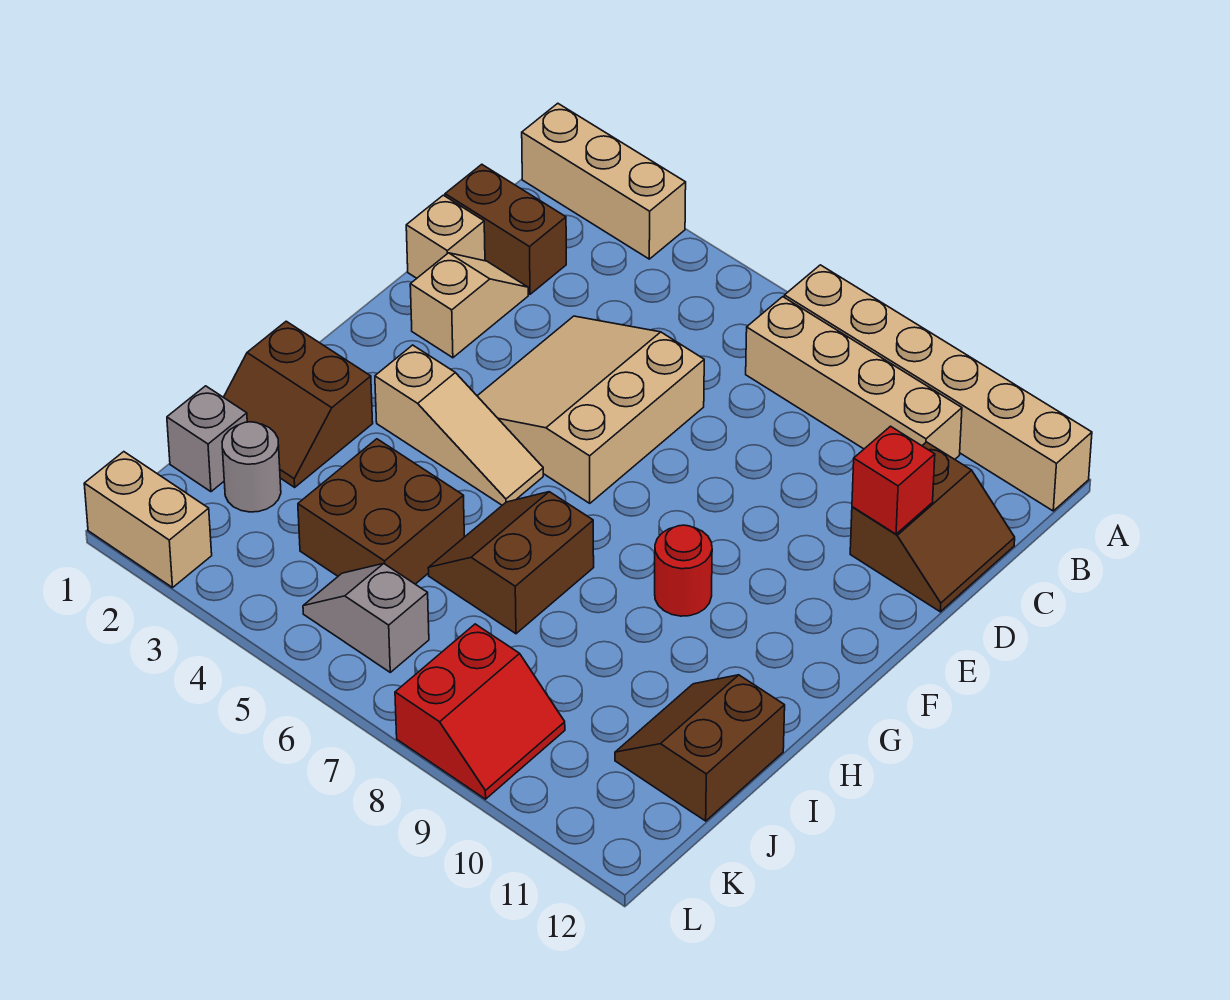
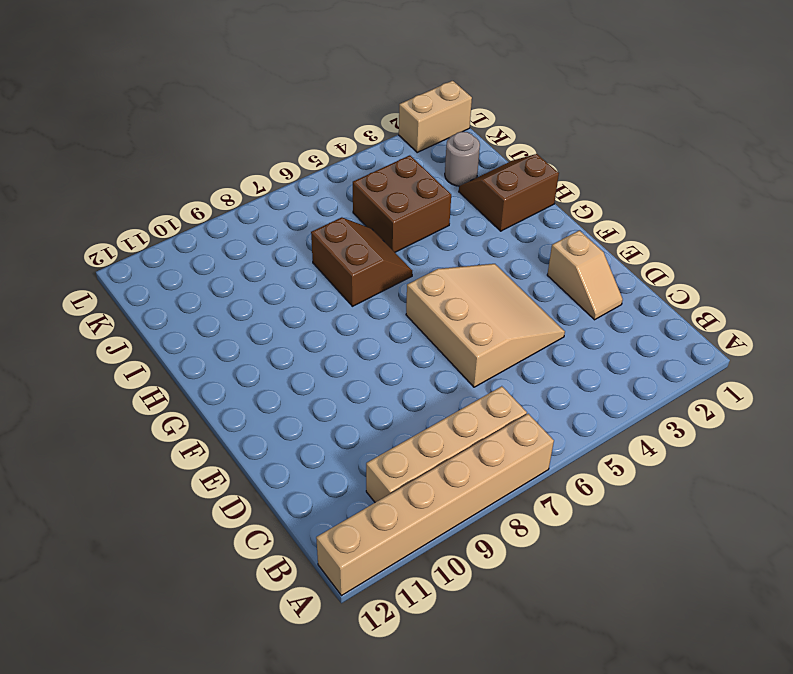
none -> tan brick A1:A3 level 1
none -> brown brick C1:C2 level 1
none -> brown slope C11:D12 level 1 top 11

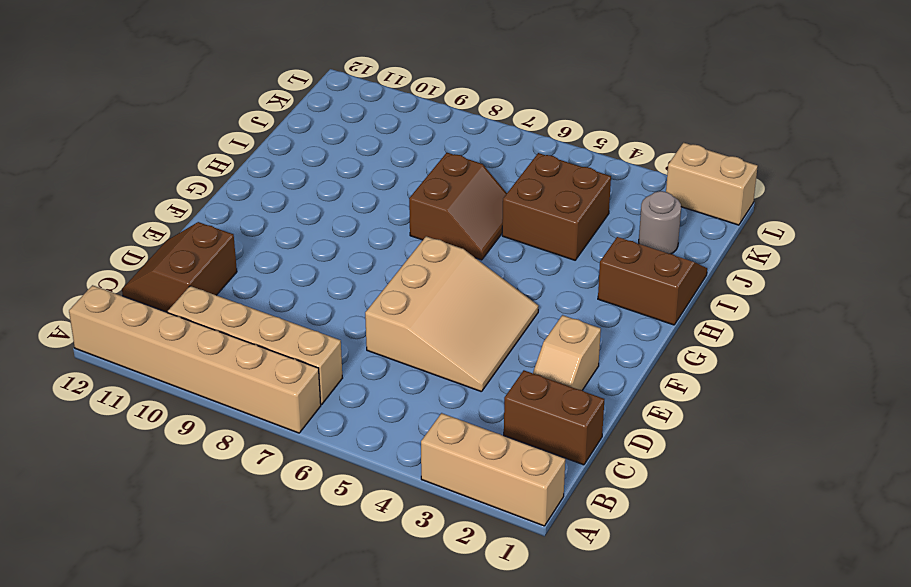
none -> tan brick D1 level 1
none -> tan slope G3:G5 level 1 top 3
none -> red round brick G9 level 1

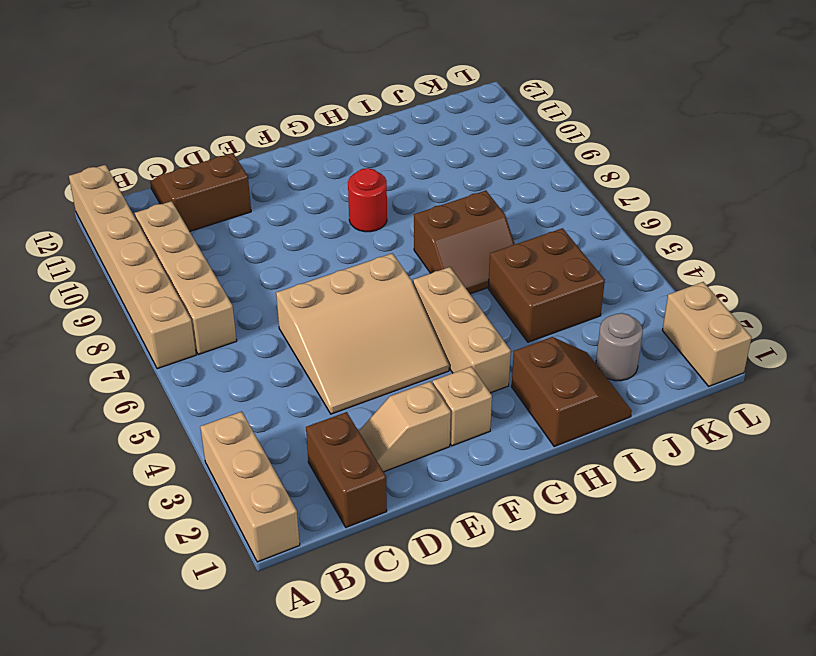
tan brick F2 level 1 -> tan brick D1 level 1
tan brick G3:G5 level 1 -> tan slope G3:G5 level 1 top 3
none -> brown slope I11:J12 level 1 top 12
none -> grey brick J1 level 1
none -> grey slope K5:K6 level 1 top 6

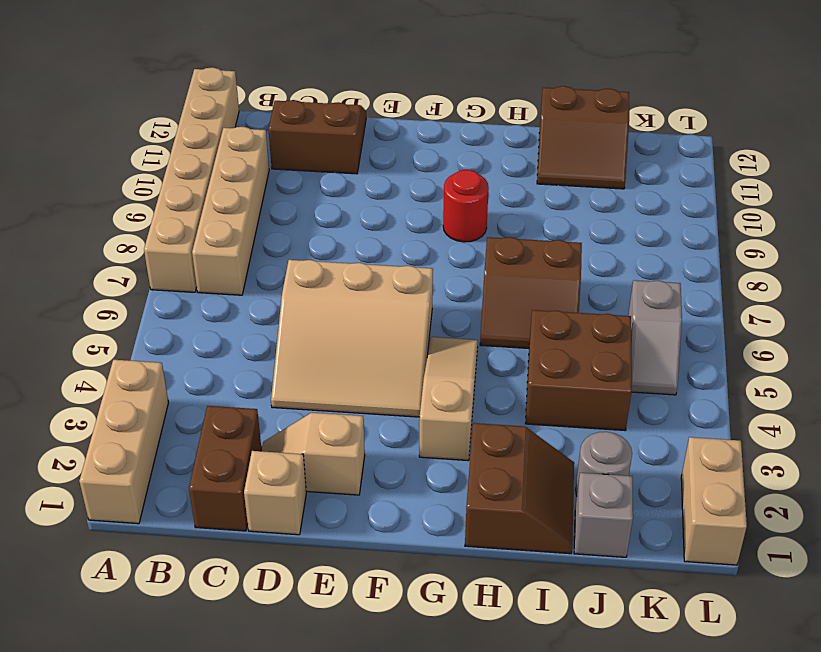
none -> red slope K8:L9 level 1 top 8
none -> red brick D11 level 2

